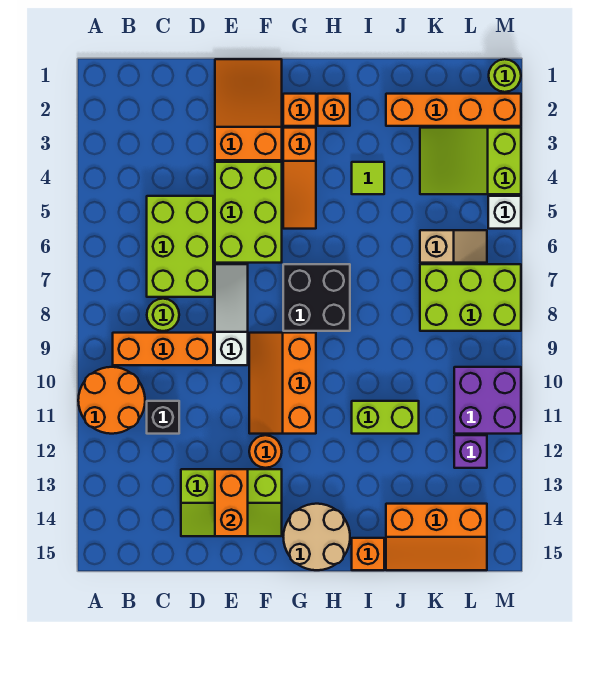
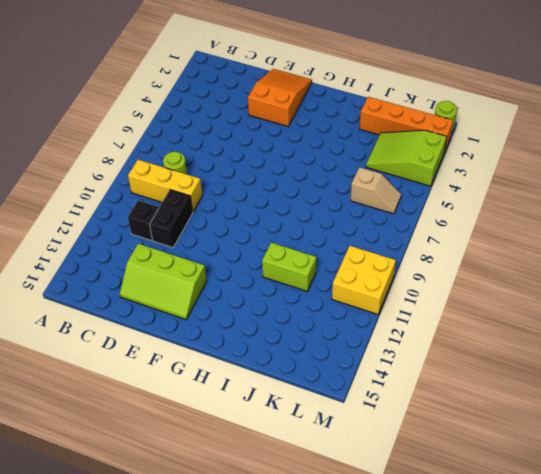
yellow brick B9:D9 level 1 -> orange brick B9:D9 level 1
black brick D10:D11 level 1 -> none
yellow brick L10:M11 level 1 -> purple brick L10:M11 level 1
none -> orange round brick A10:B11 level 1
none -> lime brick C5:D7 level 1
none -> lime brick E4:F6 level 1

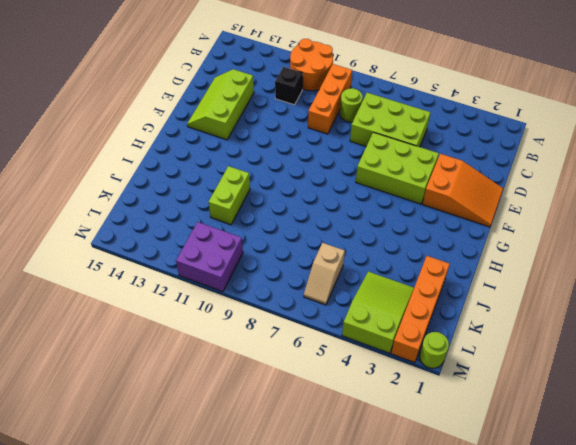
none -> white slope E7:E9 level 1 top 9
none -> orange slope F9:G11 level 1 top G
none -> orange round brick F12 level 1

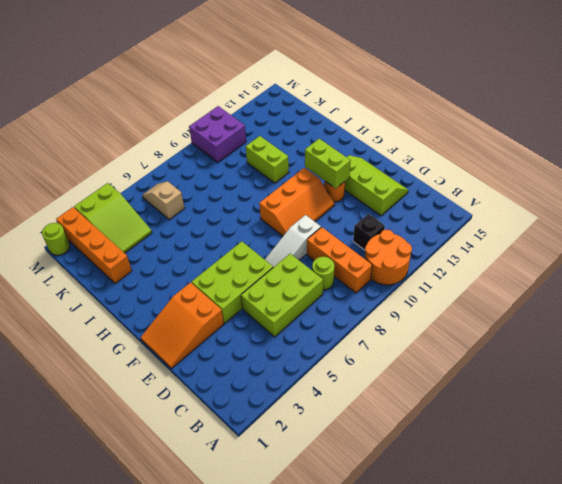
lime brick F12:G12 level 2 -> none
none -> orange brick G2 level 1
none -> orange slope G3:G5 level 1 top 3
none -> black brick G7:H8 level 1

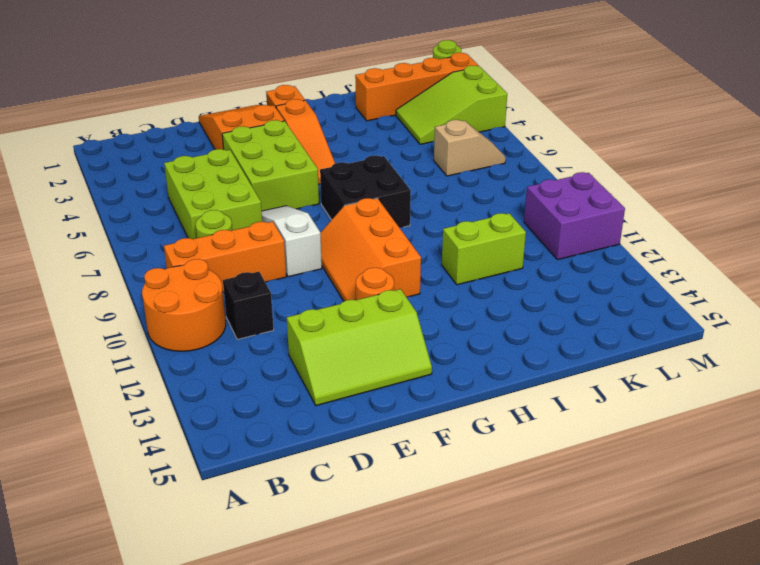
none -> tan round brick G14:H15 level 1
none -> orange brick H2 level 1
none -> lime tile I4 level 1

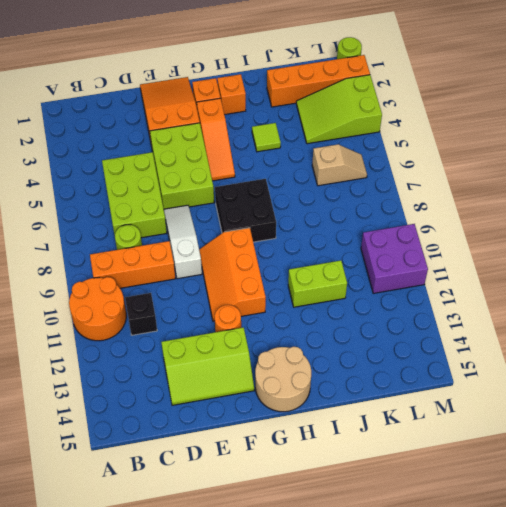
none -> orange brick I15 level 1
none -> orange slope J14:L15 level 1 top 14
none -> lime brick K7:M8 level 1

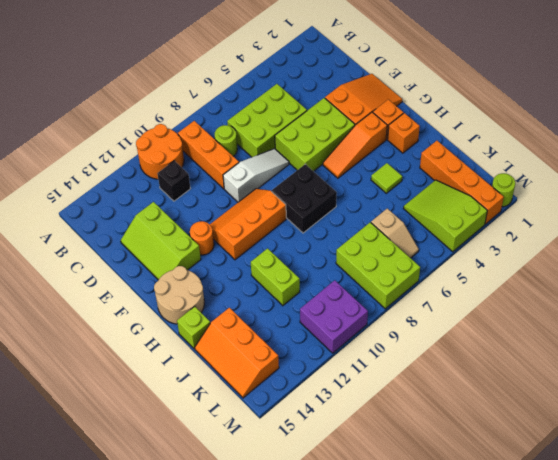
lime brick I15 level 1 -> orange brick I15 level 1
none -> purple brick L12 level 1
none -> white brick M5 level 1
none -> orange brick E13:E14 level 2

